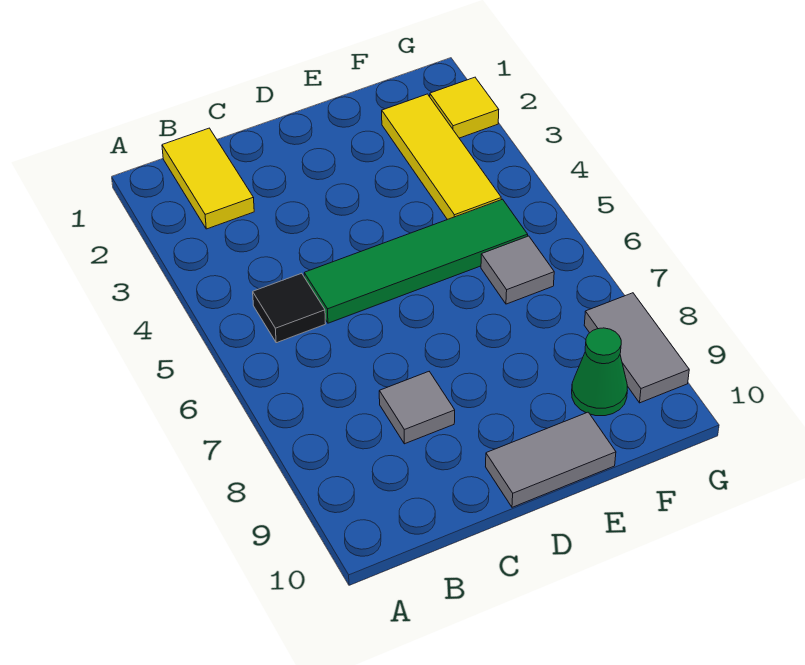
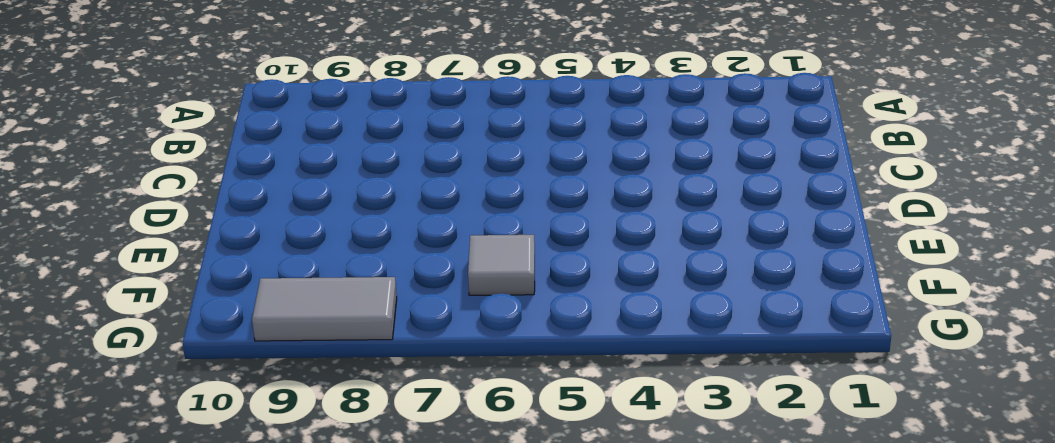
none -> yellow tile B1:B2 level 1
none -> black tile B5 level 1

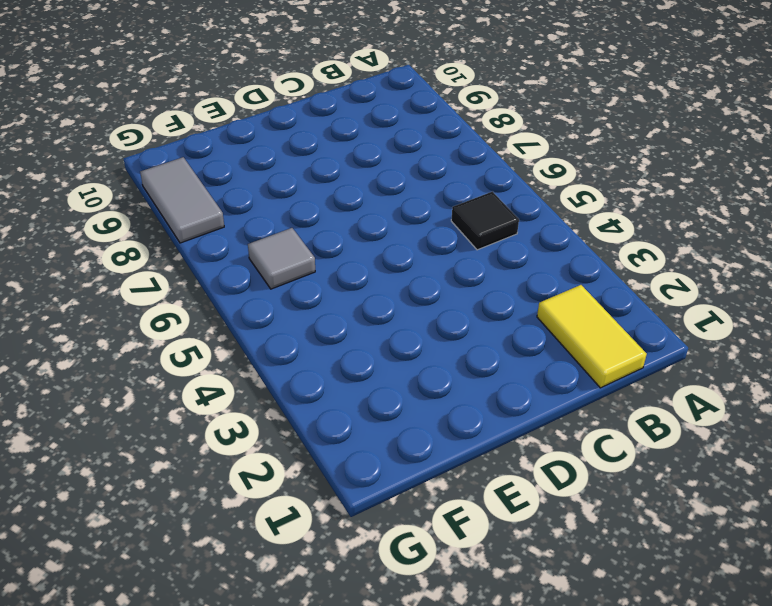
none -> green tile C5:F5 level 1
none -> grey tile C8 level 1

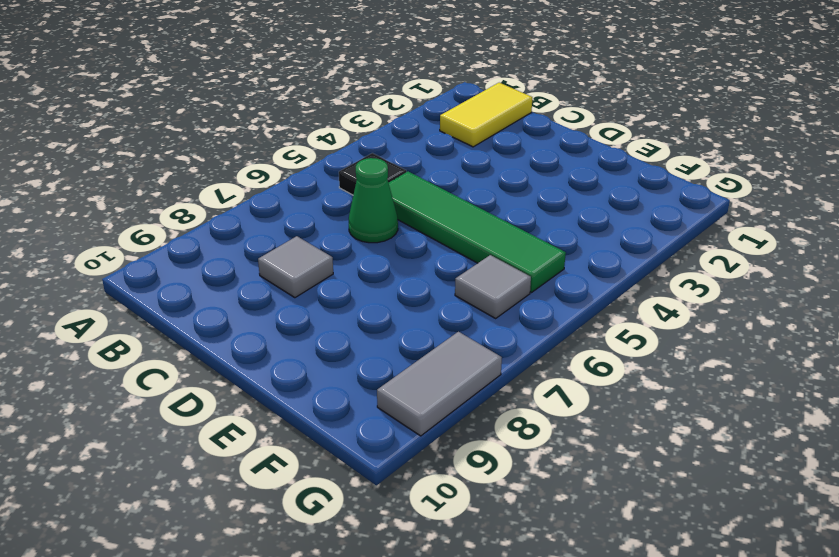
green cone C6 level 1 -> green cone F9 level 1
none -> grey tile D10:E10 level 1
none -> yellow tile F2:F4 level 1

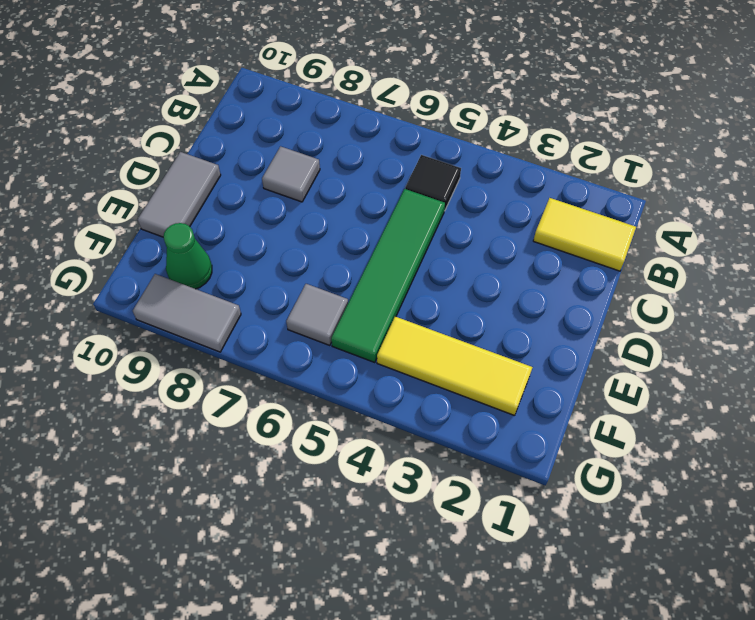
none -> yellow tile G2 level 1

